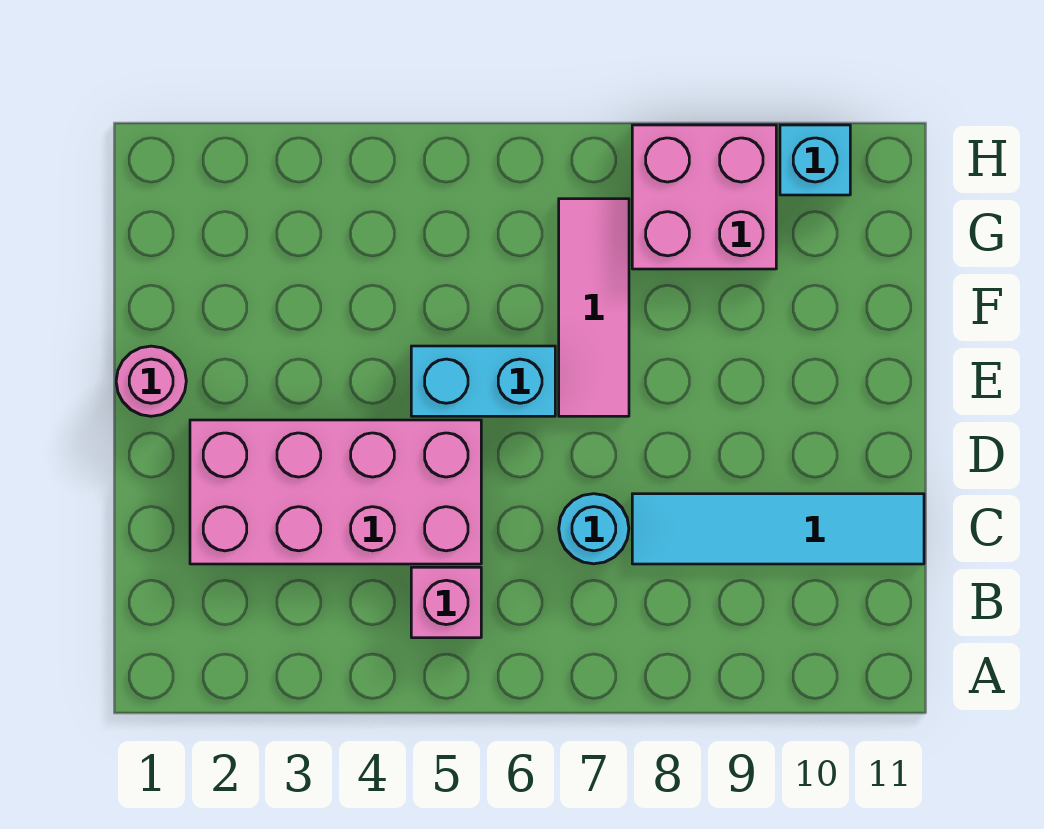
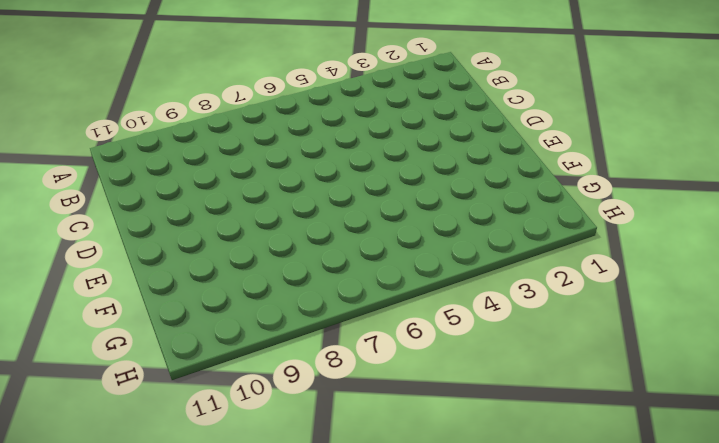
none -> pink brick B5 level 1
none -> pink brick C2:D5 level 1

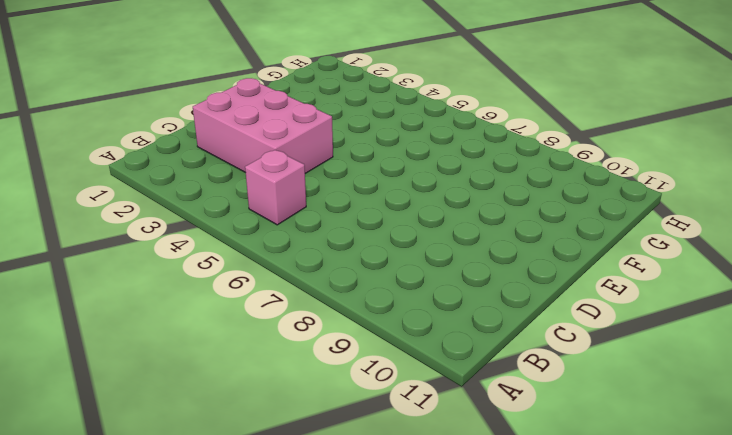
pink brick C2:D4 level 1 -> pink brick C2:D5 level 1
none -> cyan round brick C7 level 1
none -> cyan tile C8:C11 level 1

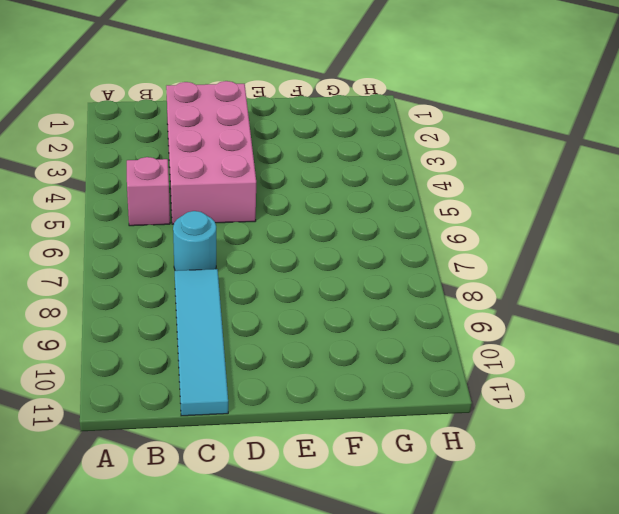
none -> pink round brick E1 level 1
none -> cyan brick E5:E6 level 1

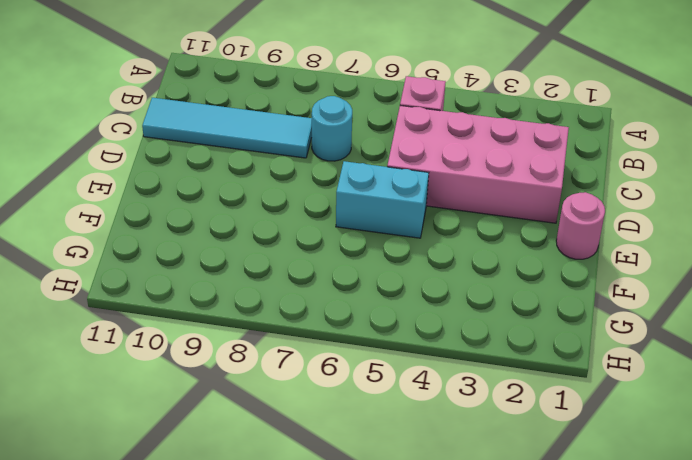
none -> pink tile E7:G7 level 1
none -> pink brick G8:H9 level 1

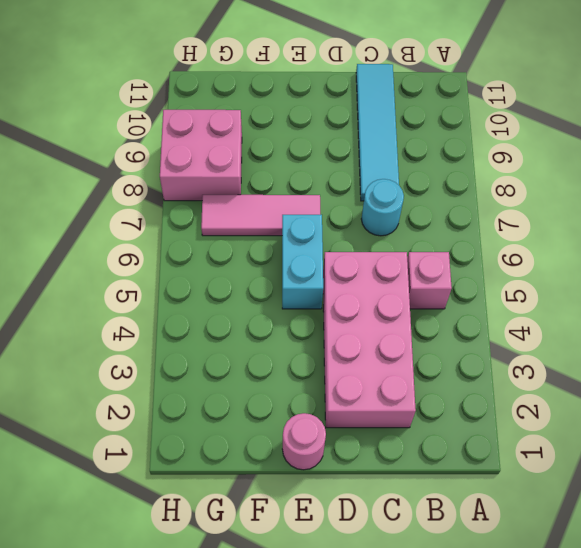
none -> cyan brick H10 level 1

